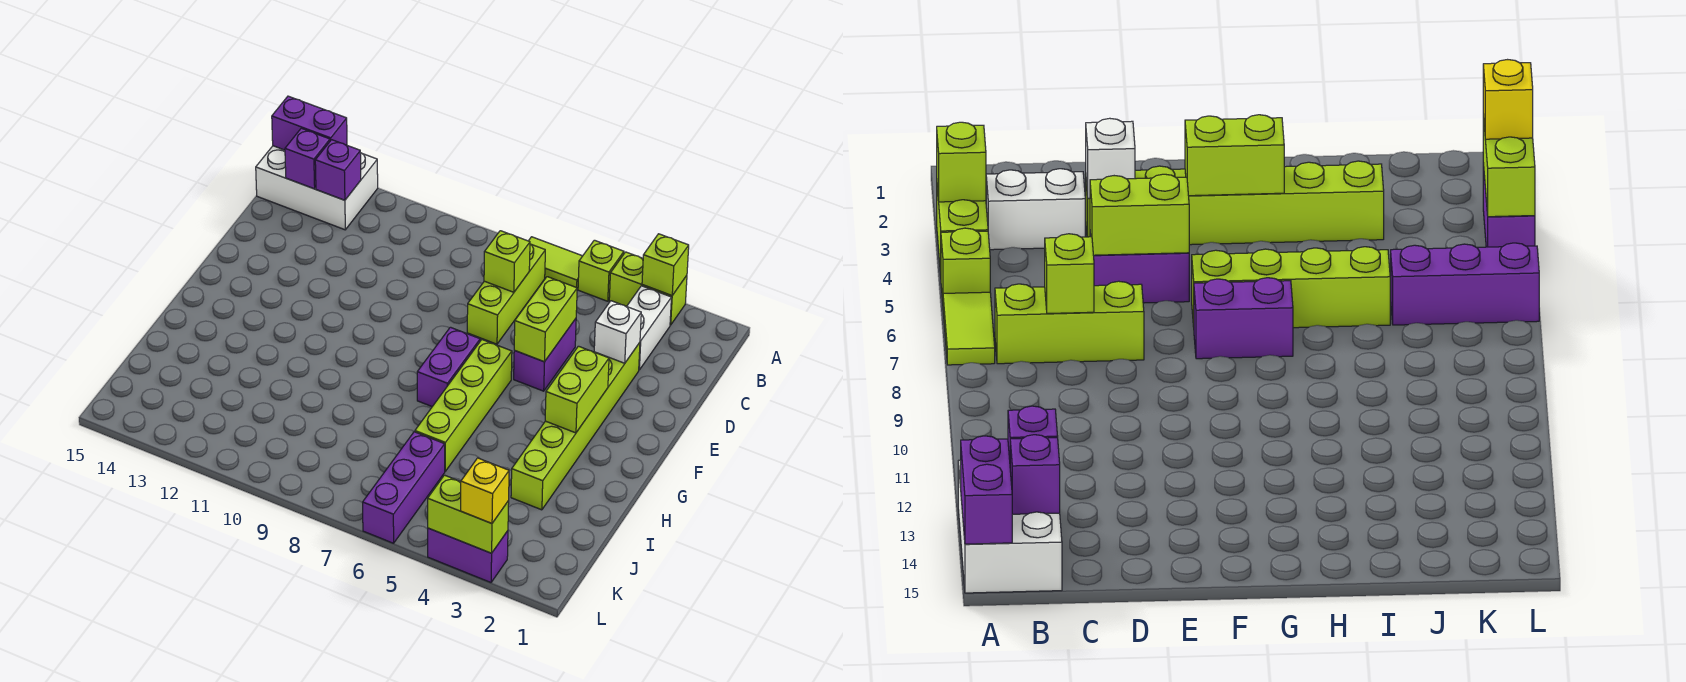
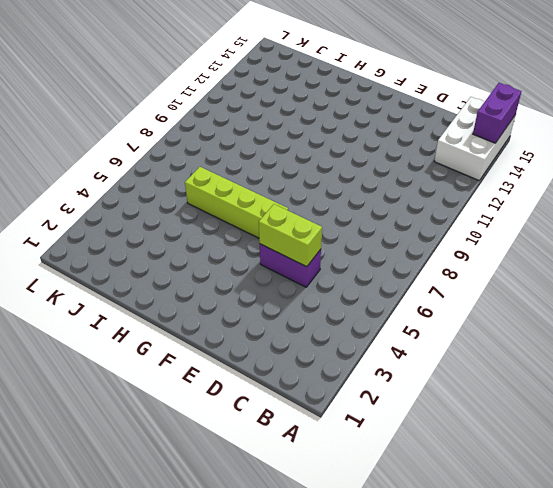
none -> lime brick A3:A4 level 1
none -> lime brick A5 level 1
none -> lime tile A6:A7 level 1

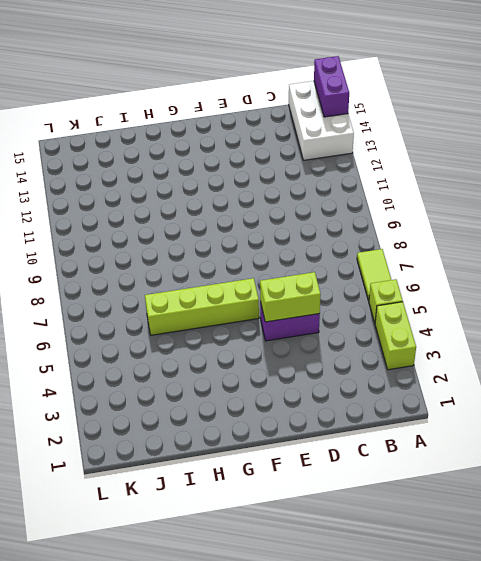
none -> white brick B3:C3 level 1
none -> lime brick B7:D7 level 1
none -> lime brick D3:I3 level 1

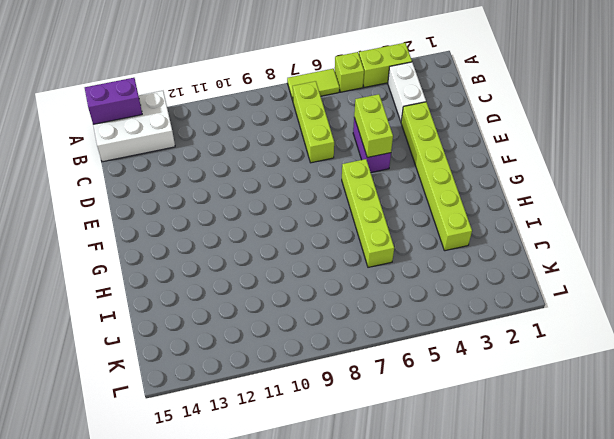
none -> purple brick F7:G7 level 1
none -> purple brick J6:L6 level 1
none -> purple brick L3:L4 level 1

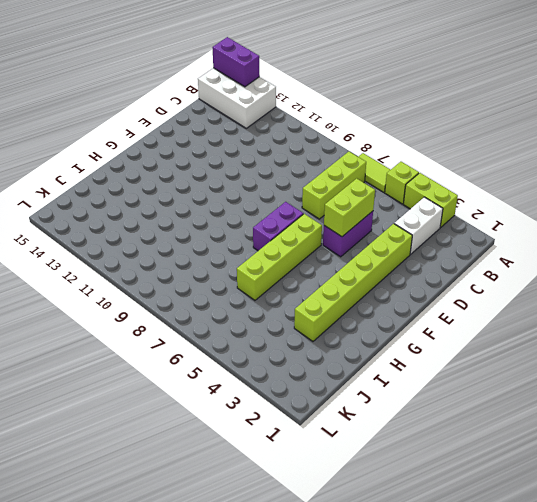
none -> purple brick J6:L6 level 1
none -> purple brick L3:L4 level 1
none -> lime brick A3 level 2

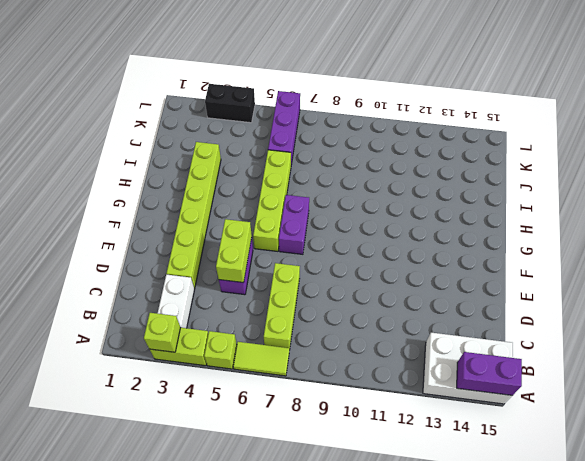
black brick L3:L4 level 1 -> purple brick L3:L4 level 1
none -> purple brick B13 level 2
none -> purple brick B14 level 2
none -> lime brick C7 level 2

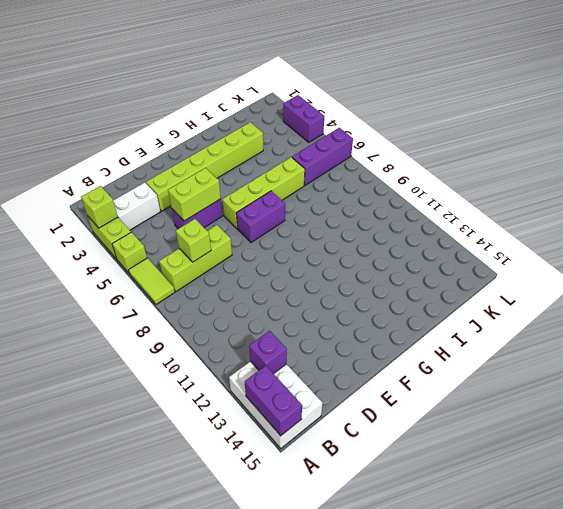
none -> purple brick B14 level 2
none -> white brick D3 level 2
none -> lime brick F3:G3 level 2

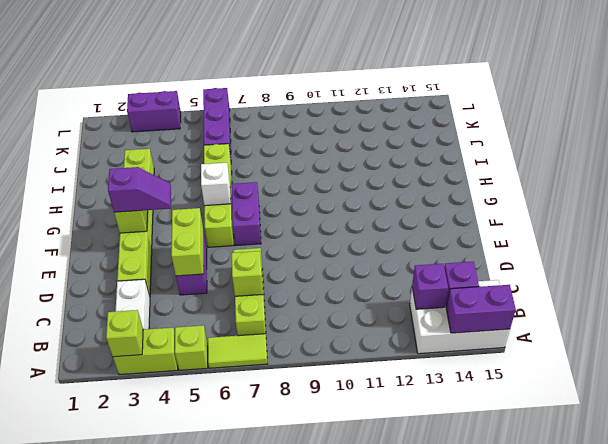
purple slope F3:F4 level 3 top 3 -> none
white brick G6 level 2 -> white brick D3 level 2
none -> lime brick L3:L4 level 2
none -> yellow brick L3 level 3

